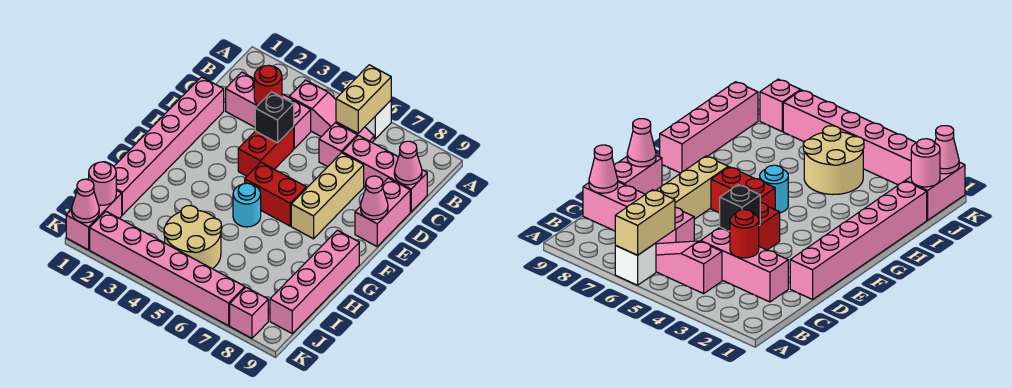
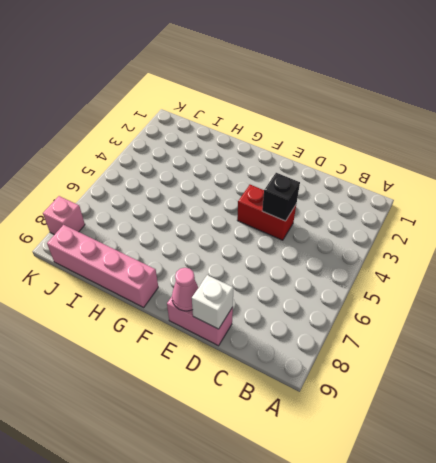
white brick D9 level 2 -> white brick A6 level 1
none -> pink slope B4:B6 level 1 top 4
none -> pink brick C2:C4 level 1
none -> pink brick C6 level 1

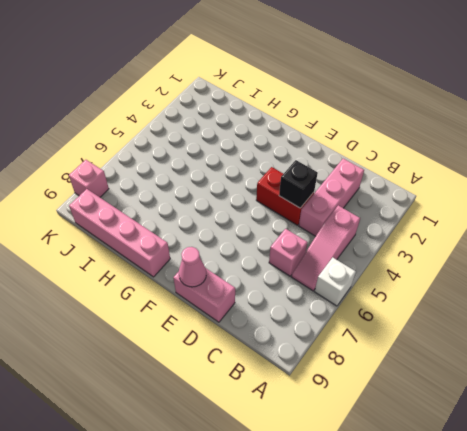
none -> pink brick C7:C9 level 1
none -> pink brick D1:I1 level 1
none -> tan brick D7:F7 level 1

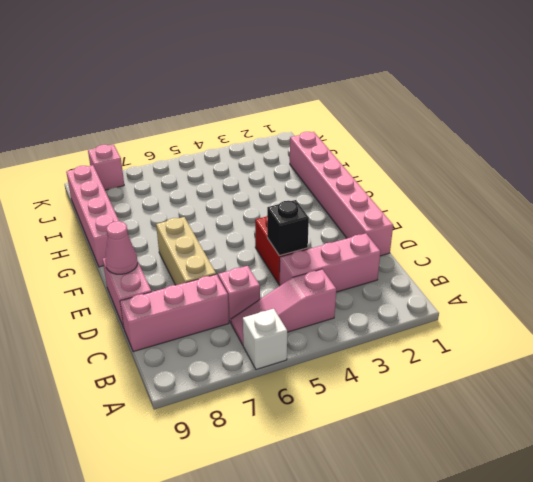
none -> red brick F5:F6 level 1
none -> cyan round brick G5 level 1
none -> tan round brick I4:J5 level 1

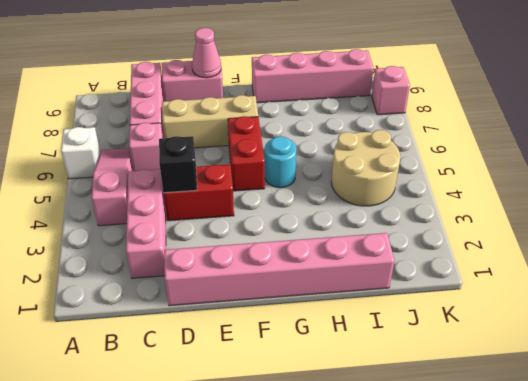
none -> pink brick J1:K1 level 1
none -> pink brick K2:K7 level 1
none -> tan brick A6:B6 level 2

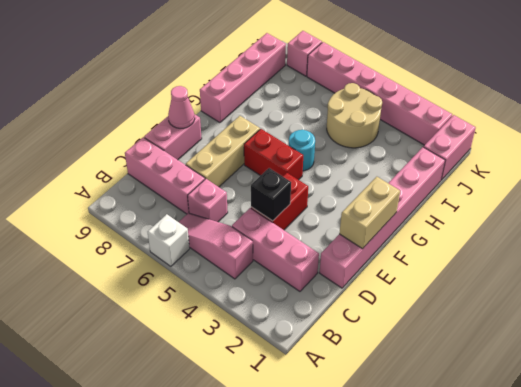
tan brick E1:F1 level 2 -> tan brick A6:B6 level 2
none -> red round brick C3 level 2
none -> pink cone C9 level 2
none -> pink round brick J1 level 2

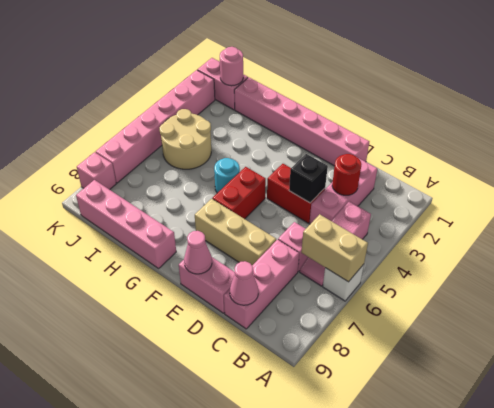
none -> pink cone K1 level 2

